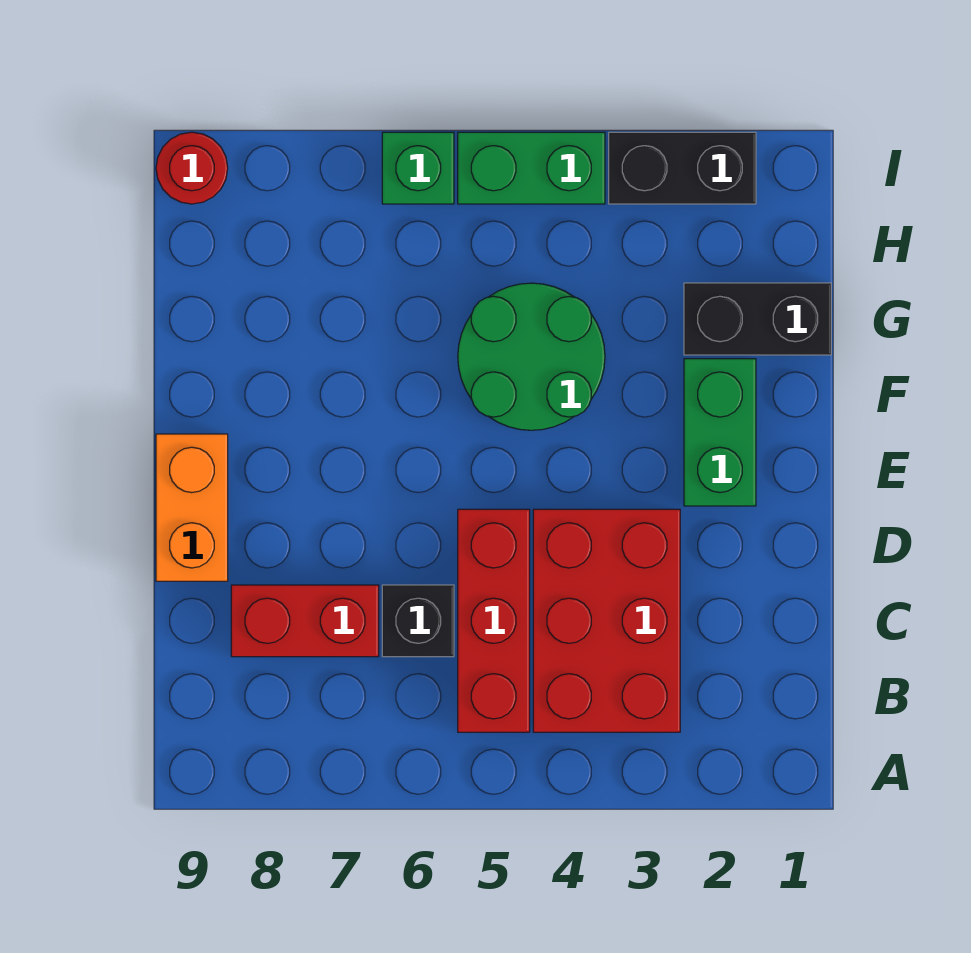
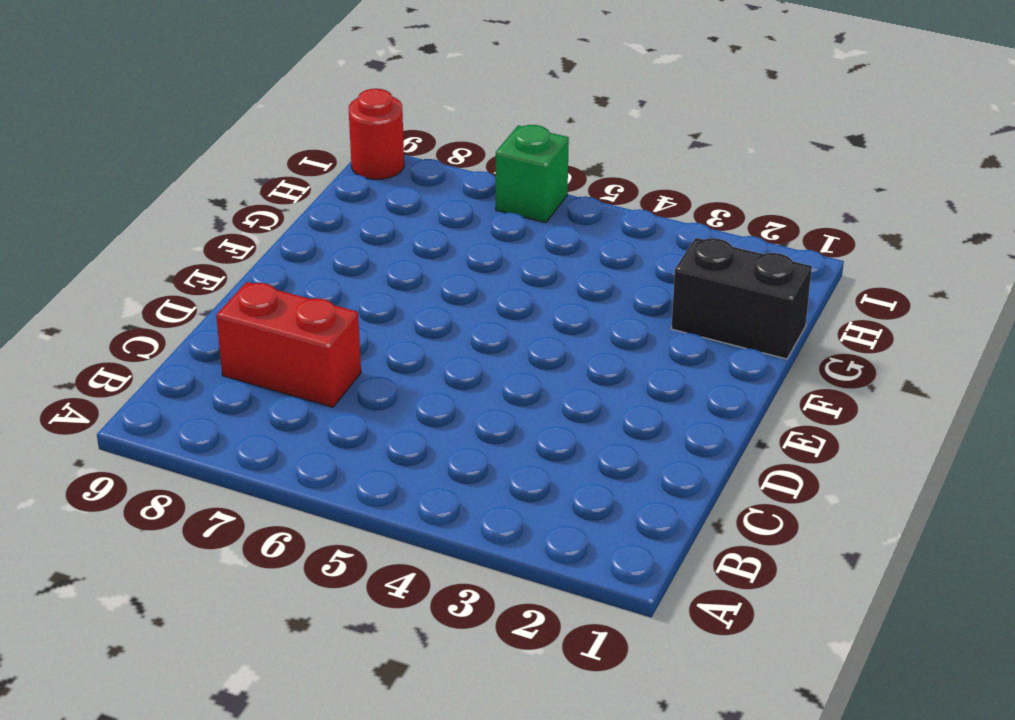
none -> red brick B3:D4 level 1
none -> red brick B5:D5 level 1
none -> black brick C6 level 1

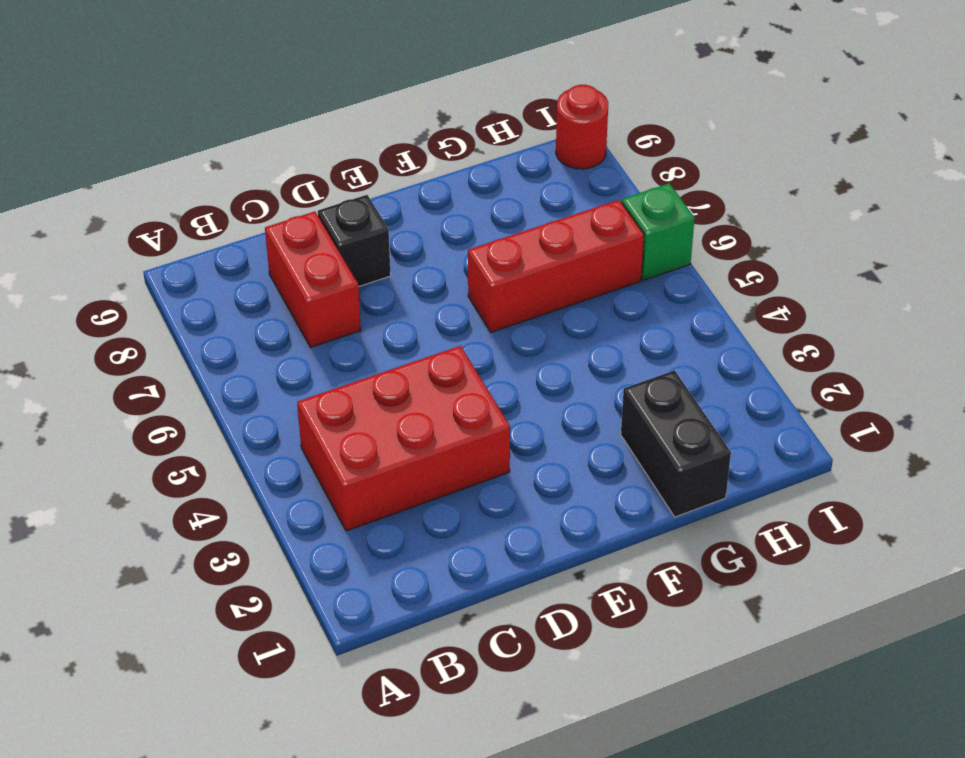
black brick D8 level 1 -> black brick C6 level 1
red brick F6:H6 level 1 -> red brick B5:D5 level 1
none -> orange brick D9:E9 level 1
none -> green brick E2:F2 level 1
none -> green round brick F4:G5 level 1

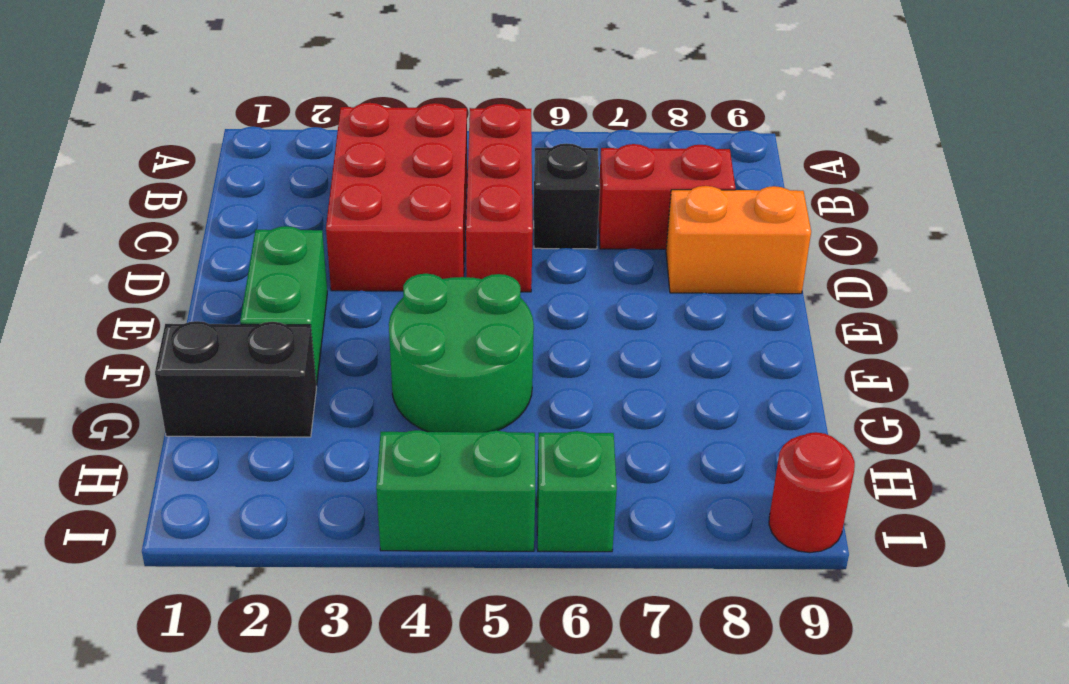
orange brick D8:D9 level 1 -> orange brick D9:E9 level 1
none -> black brick I2:I3 level 1

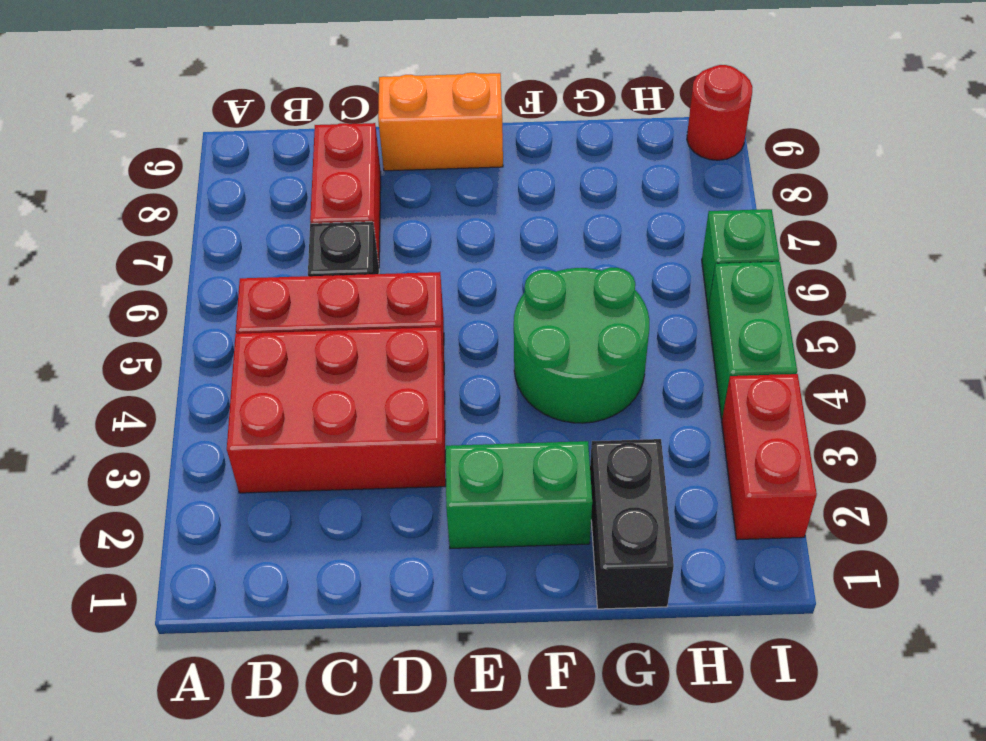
red brick I2:I3 level 1 -> black brick I2:I3 level 1

